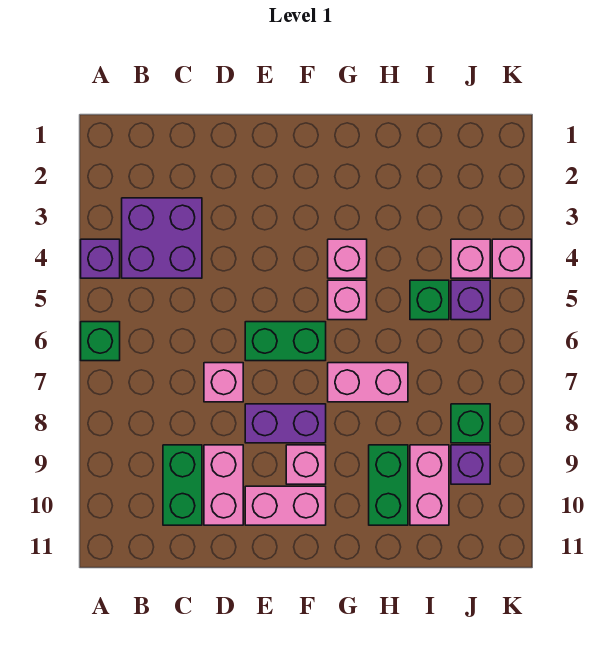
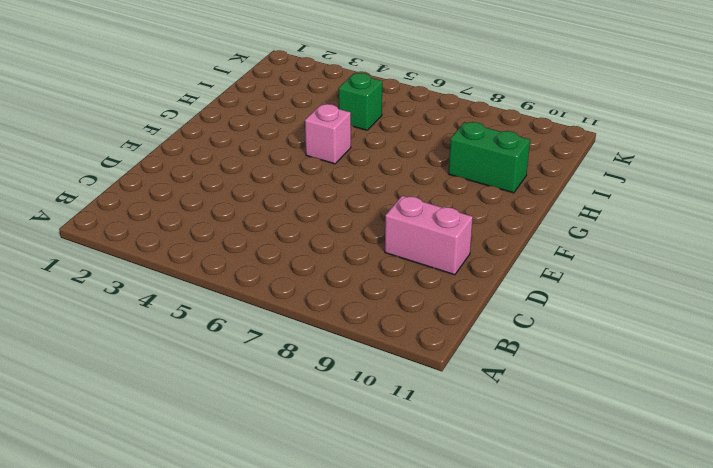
none -> purple brick A4 level 1
none -> green brick A6 level 1
none -> purple brick B3:C4 level 1

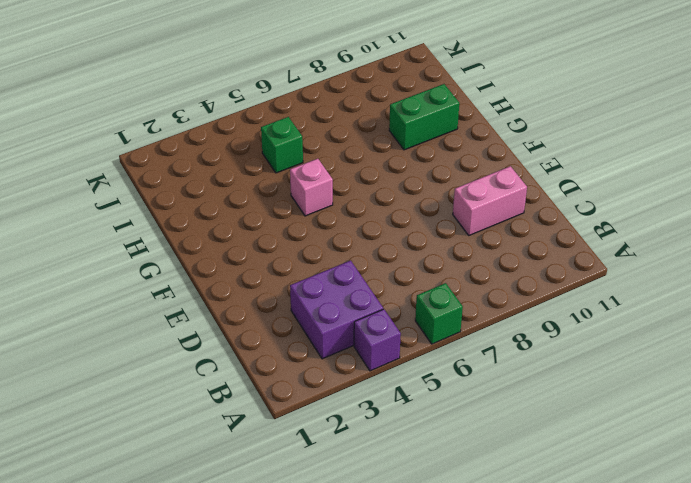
none -> green brick C9:C10 level 1
none -> pink brick D7 level 1
none -> green brick E6:F6 level 1

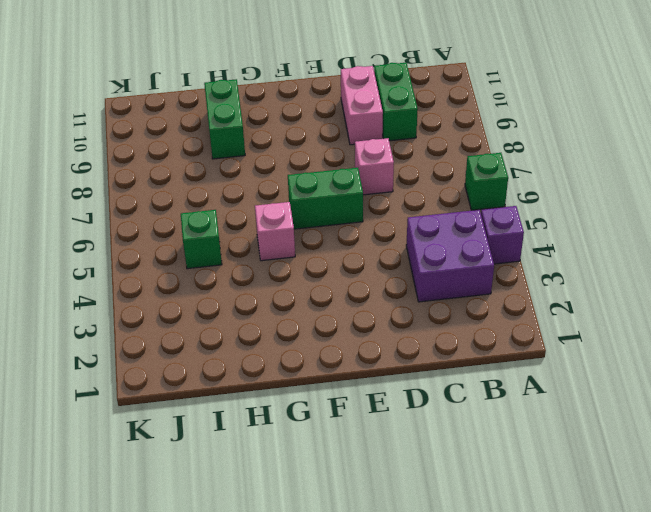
none -> purple brick E8:F8 level 1
none -> pink brick E10:F10 level 1
none -> pink brick F9 level 1

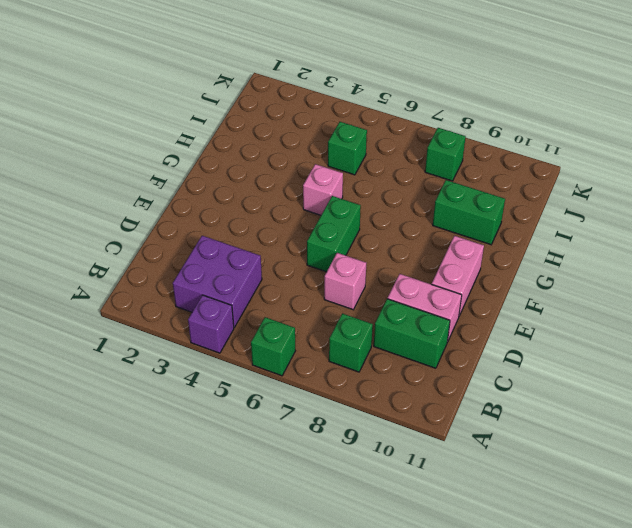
green brick B8 level 1 -> none
none -> purple brick E8:F8 level 1
none -> pink brick F9 level 1
none -> pink brick G4 level 1

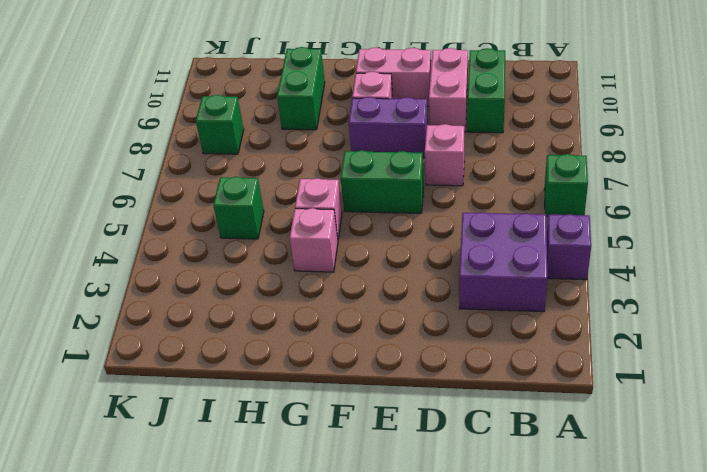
none -> pink brick G7:H7 level 1
none -> pink brick I9:I10 level 1
none -> pink brick J4 level 1

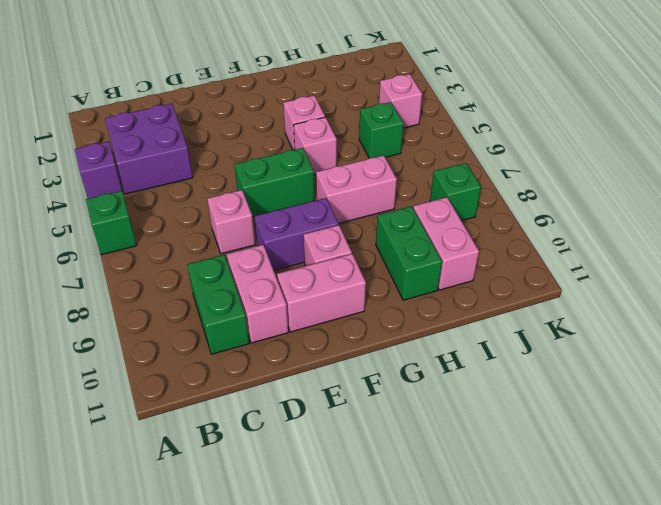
none -> purple brick J5 level 1
none -> purple brick J9 level 1
none -> pink brick K4 level 1

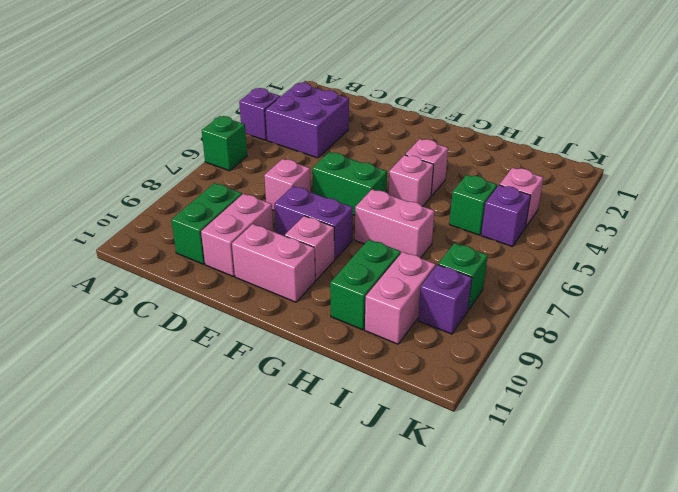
none -> pink brick K4 level 1

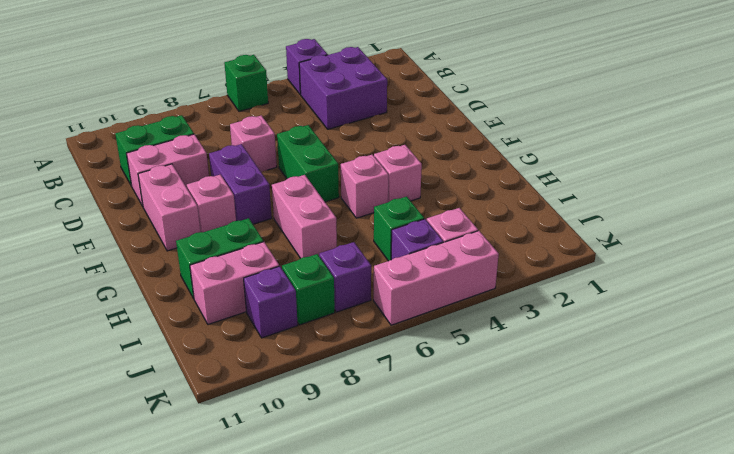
purple brick J7 level 1 -> none
pink brick K4:K6 level 1 -> pink brick K4 level 1

